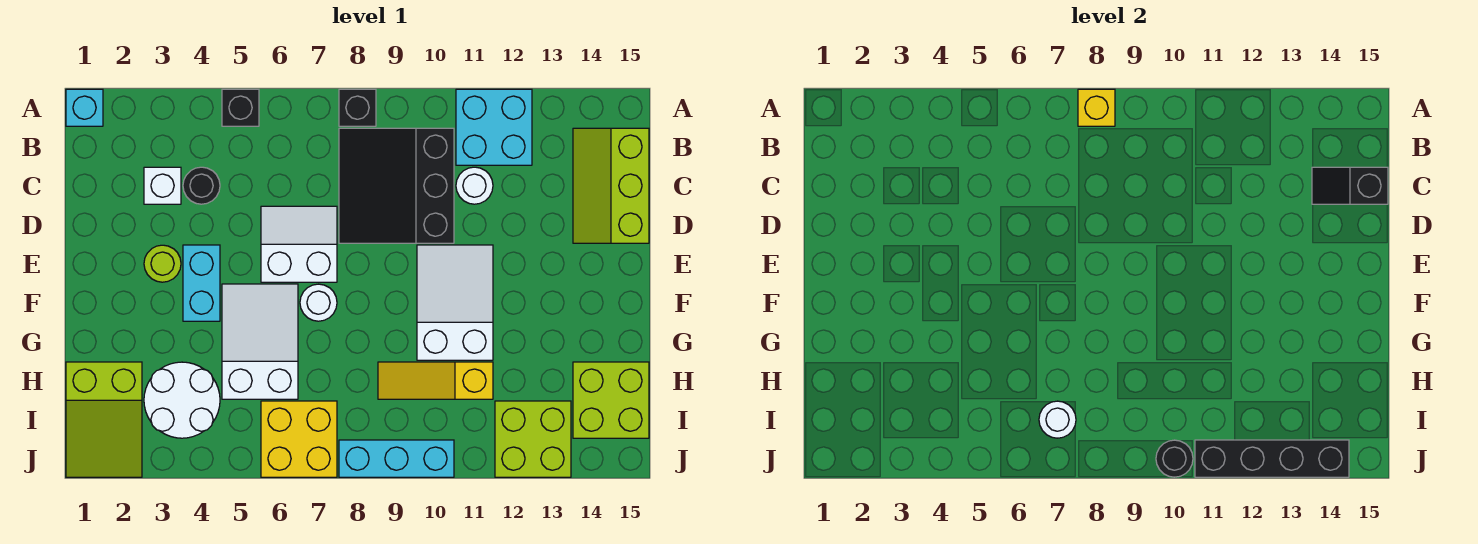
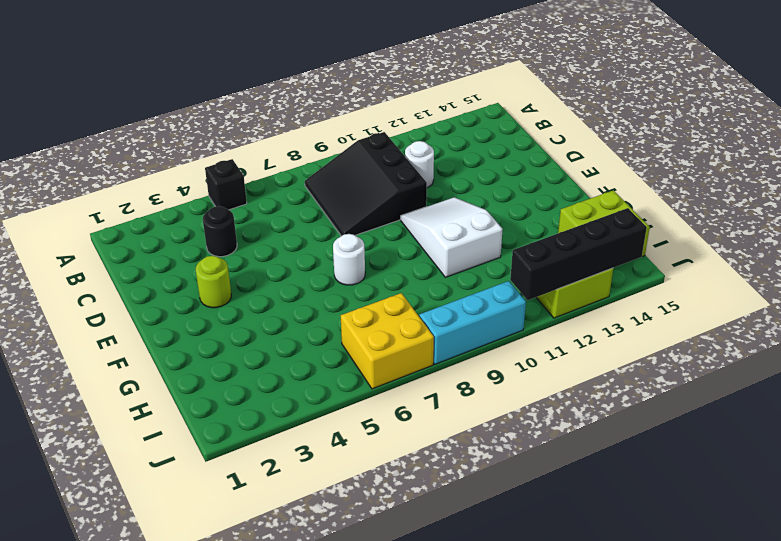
none -> cyan brick A1 level 1
none -> black brick A8 level 1
none -> cyan brick A11:B12 level 1

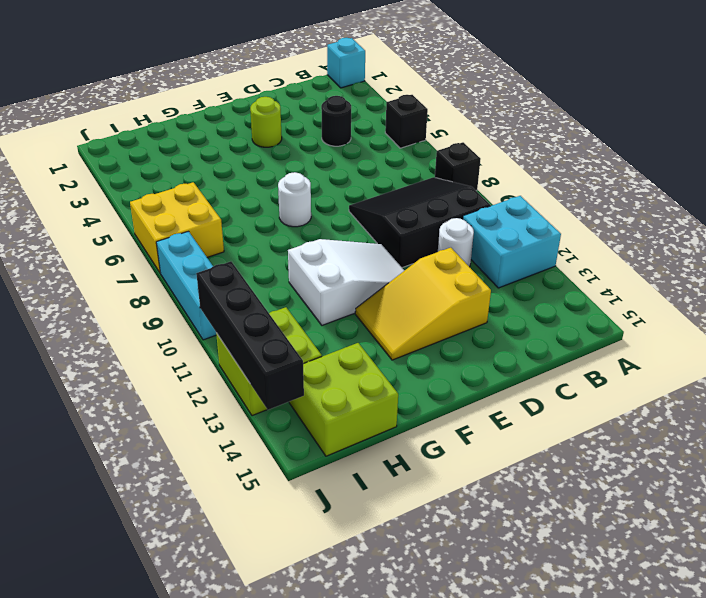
yellow slope D12:F13 level 1 top D -> none
none -> lime slope B14:D15 level 1 top 15
none -> white brick C3 level 1
none -> white slope D6:E7 level 1 top E

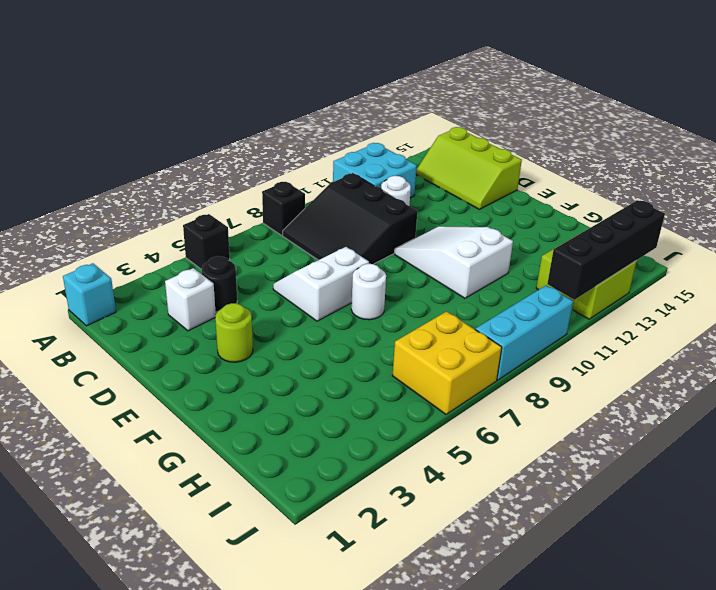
none -> cyan brick E4:F4 level 1
none -> white slope F5:H6 level 1 top H
none -> lime slope H1:J2 level 1 top H

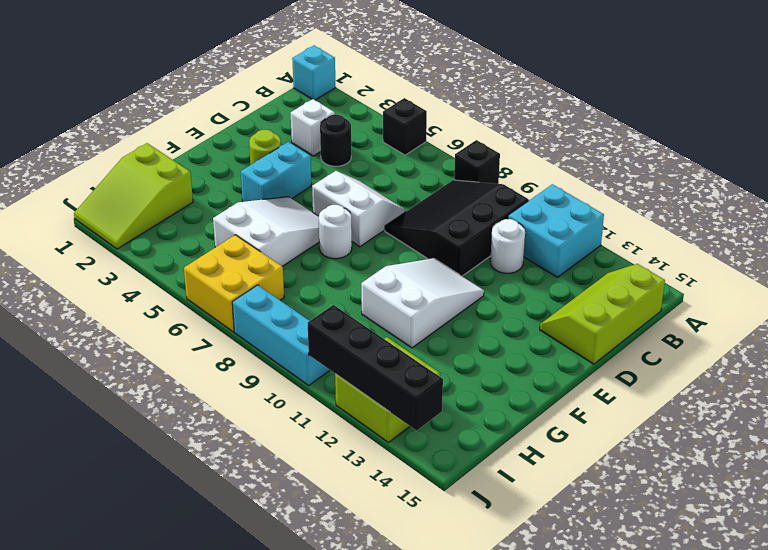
none -> white round brick H3:I4 level 1
none -> yellow slope H9:H11 level 1 top 11
none -> lime brick H14:I15 level 1

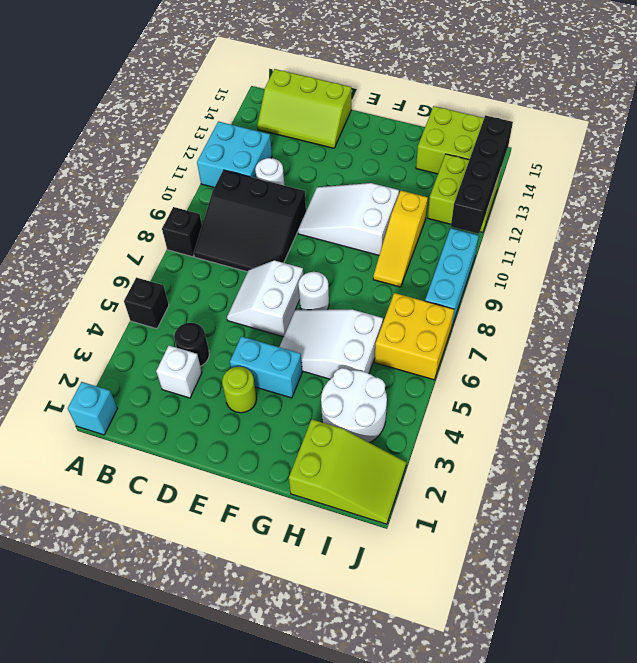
none -> yellow brick A8 level 2
none -> black slope C14:C15 level 2 top 15
none -> white round brick I7 level 2

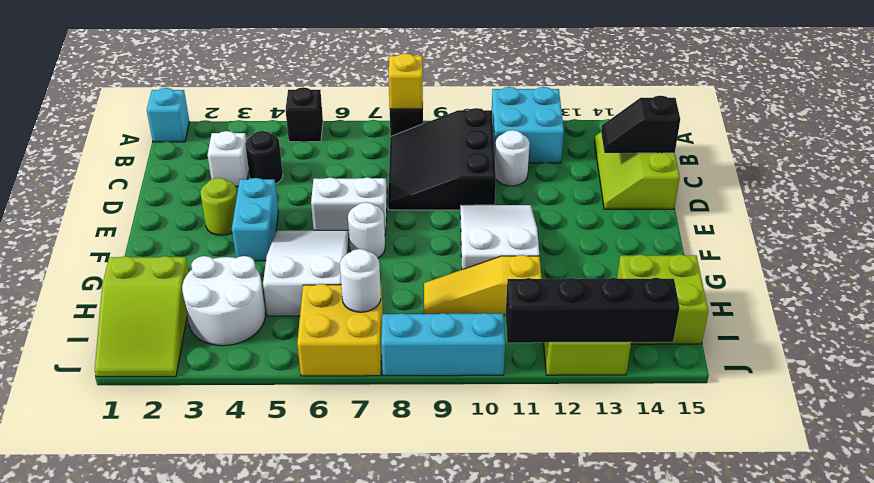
none -> black round brick J10 level 2

